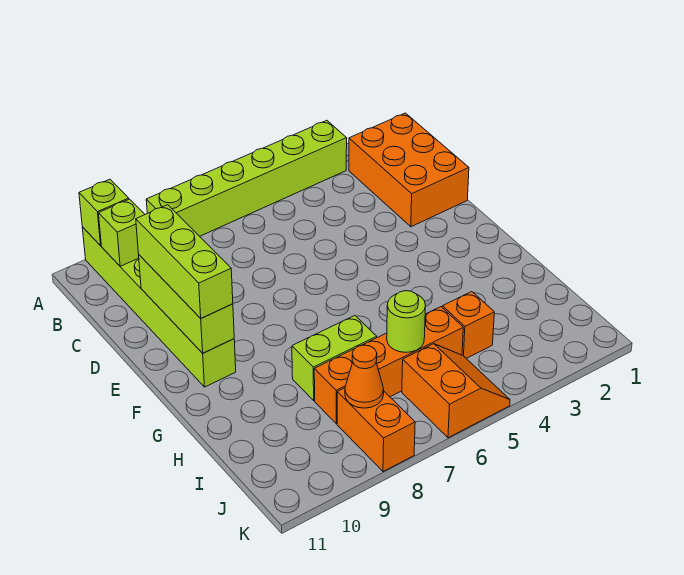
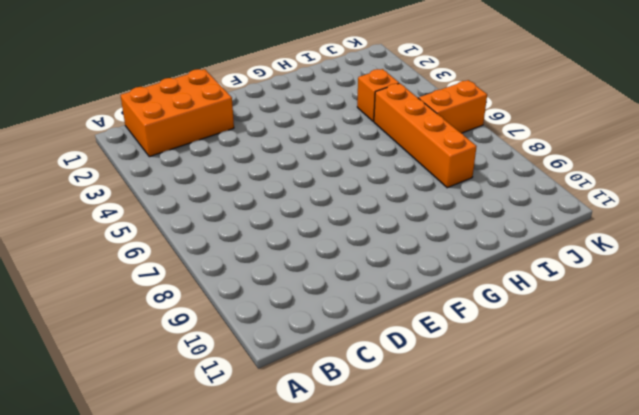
none -> lime brick A3:A8 level 1
none -> lime brick A10:F10 level 1
none -> lime brick H7:H8 level 1

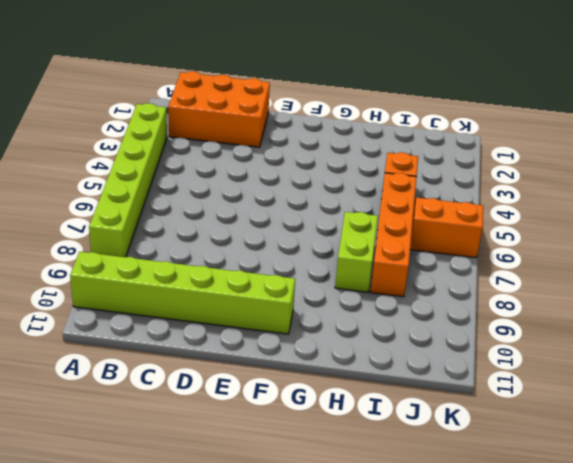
none -> orange brick J8:K8 level 1
none -> lime brick A10 level 2
none -> lime brick B10 level 2

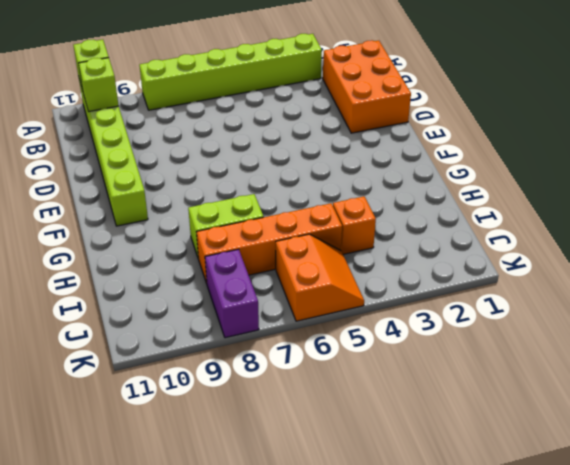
purple brick J8:K8 level 1 -> orange brick J8:K8 level 1
none -> lime brick D10:F10 level 2
none -> lime round brick I6 level 2
none -> orange cone J8 level 2

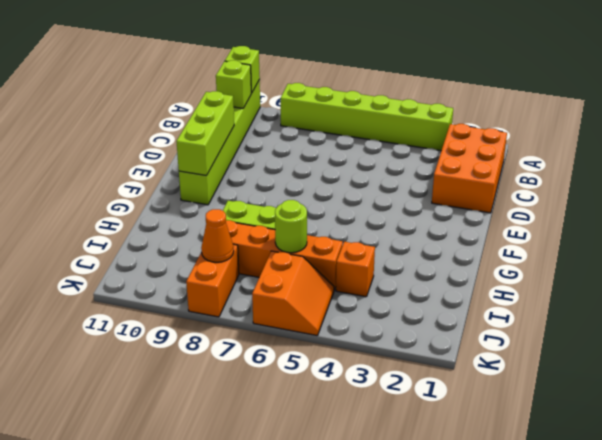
none -> lime brick D10:F10 level 3

